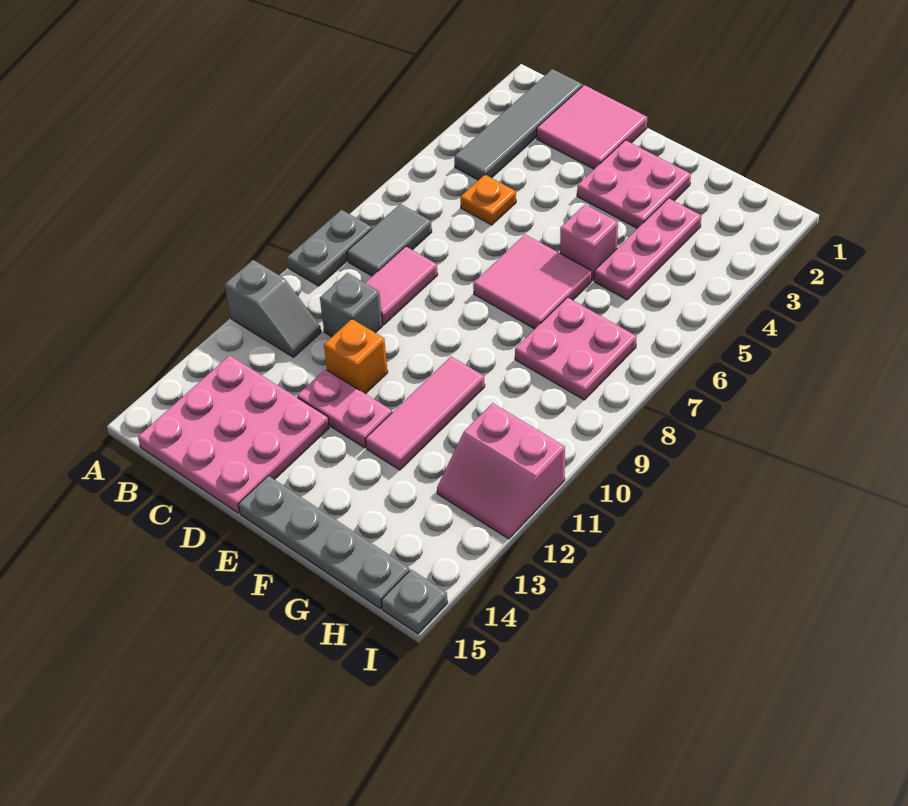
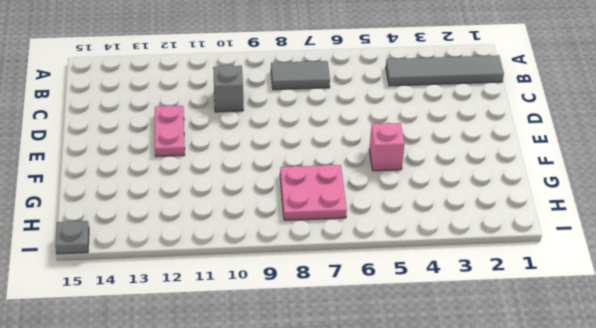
none -> grey plate A8:A9 level 1
none -> grey slope A11:B11 level 1 top A
none -> pink plate B13:D15 level 1

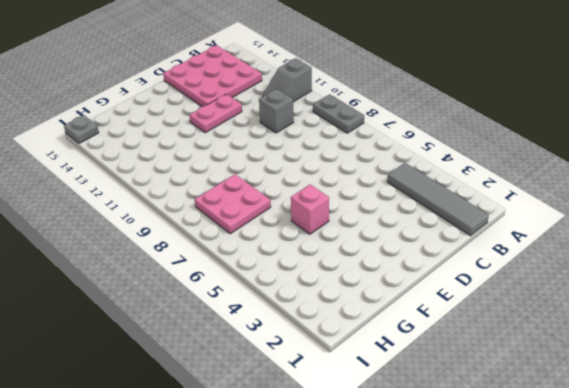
none -> grey tile B7:B8 level 1
none -> pink tile C1:D2 level 1
none -> orange plate C5 level 1

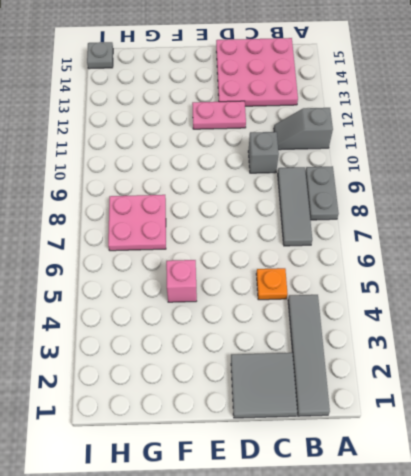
grey tile B7:B9 level 1 -> grey tile B7:B8 level 1
grey tile C1:D2 level 1 -> pink tile C1:D2 level 1
none -> pink tile C8:C9 level 1
none -> orange brick D11 level 1
none -> pink plate E2:F3 level 1

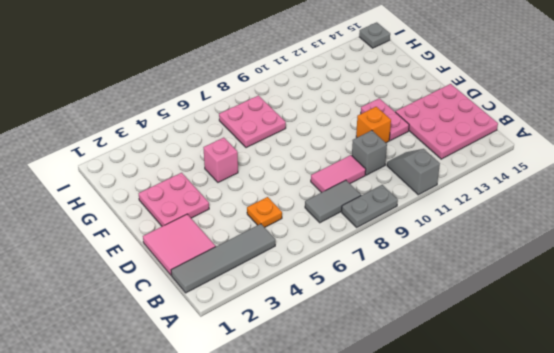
none -> pink tile E6:F7 level 1
none -> grey plate E15:H15 level 1
none -> pink tile F10:F12 level 1

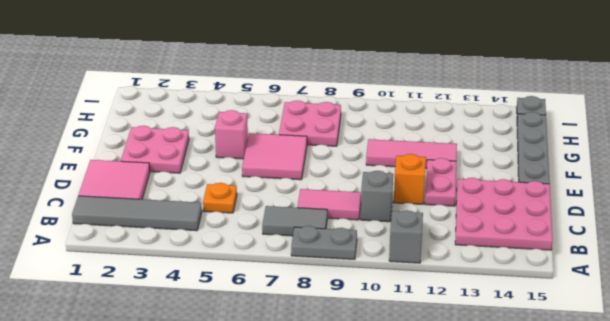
none -> pink plate G3:G5 level 1
none -> pink slope H11:I12 level 1 top 11

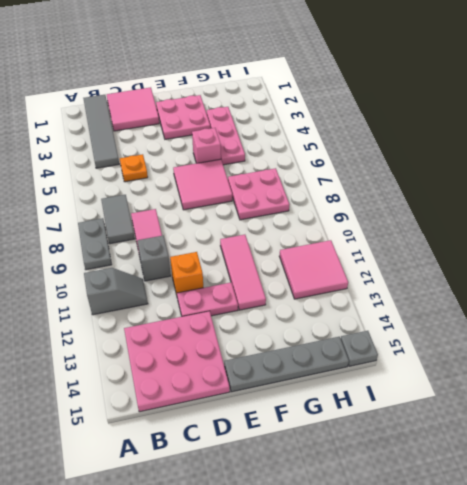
pink tile H11:I12 level 1 -> pink slope H11:I12 level 1 top 11

